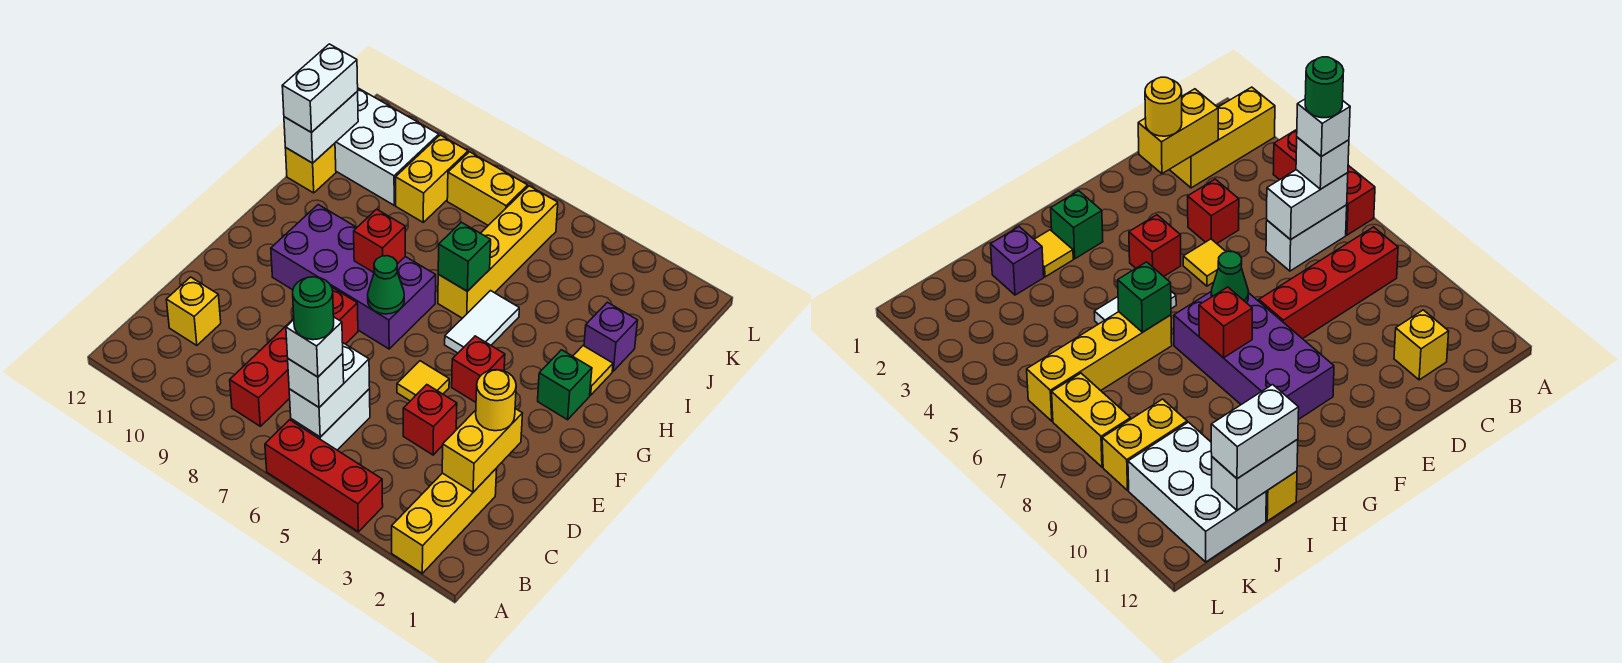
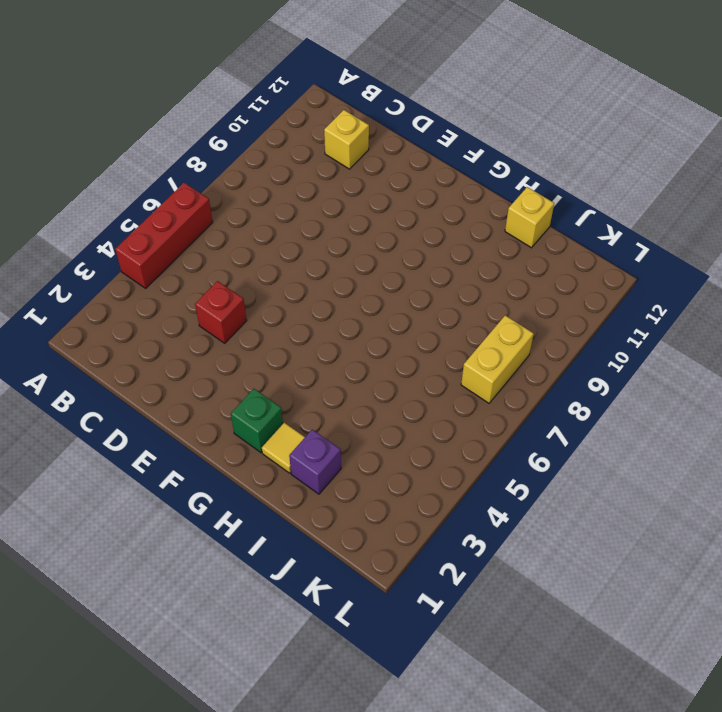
none -> yellow brick A2:C2 level 1
none -> white brick B6:C6 level 1
none -> red brick B8:E8 level 1

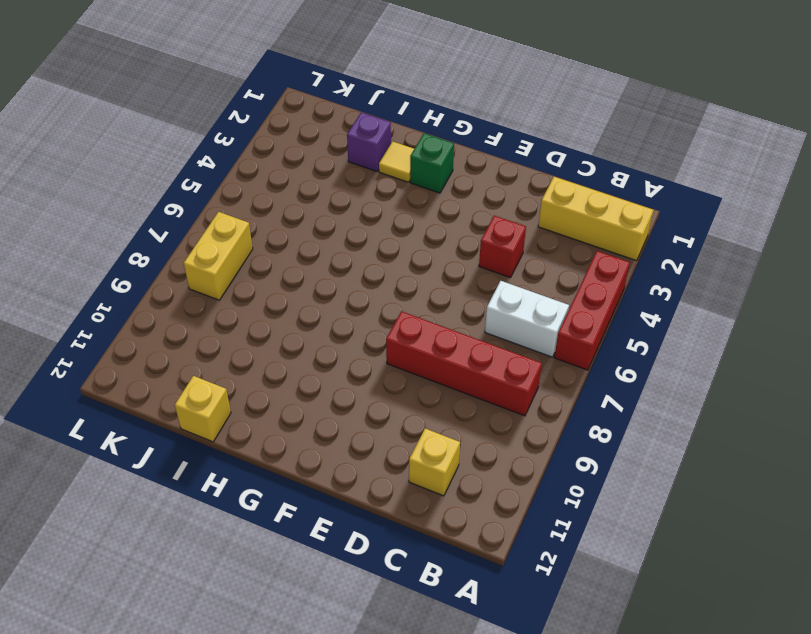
none -> yellow tile E5 level 1
none -> red brick F4 level 1
none -> purple brick F7:G10 level 1

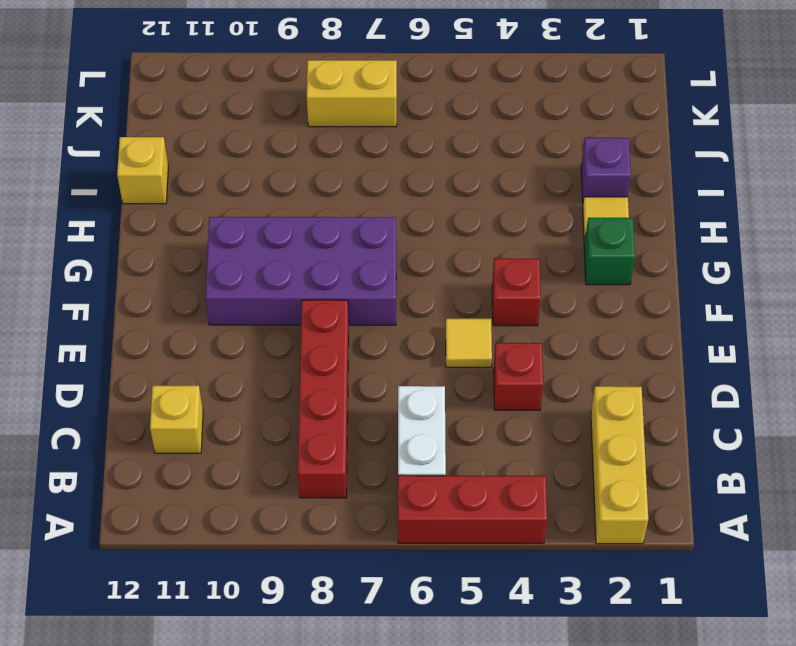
none -> white tile G5:H5 level 1
none -> yellow brick H6:K6 level 1
none -> yellow brick J9:K9 level 1

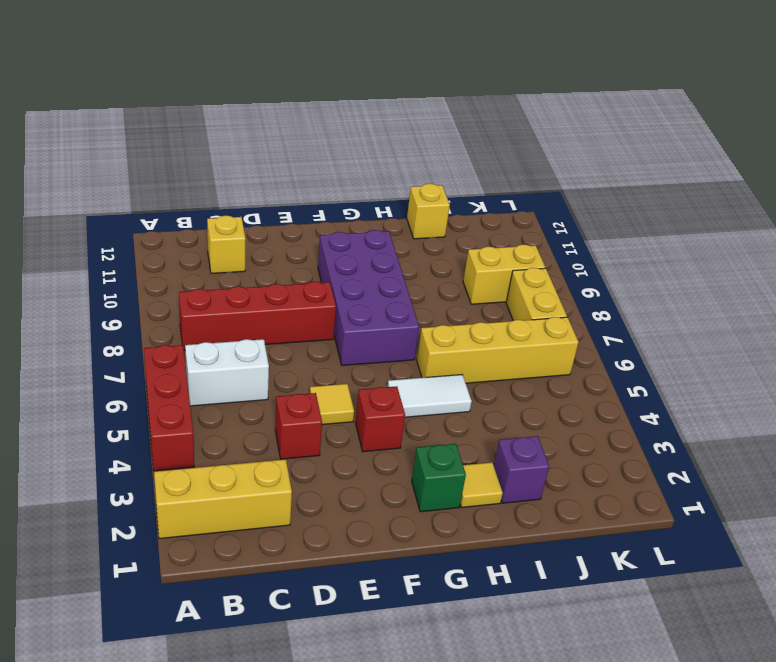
none -> white brick J10:K12 level 1
none -> white brick B6:C6 level 2
none -> yellow brick C2:D2 level 2

